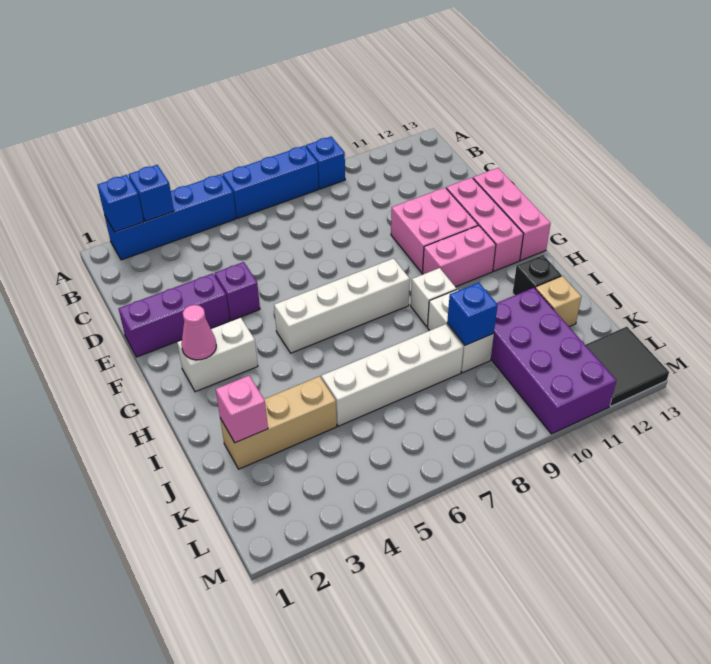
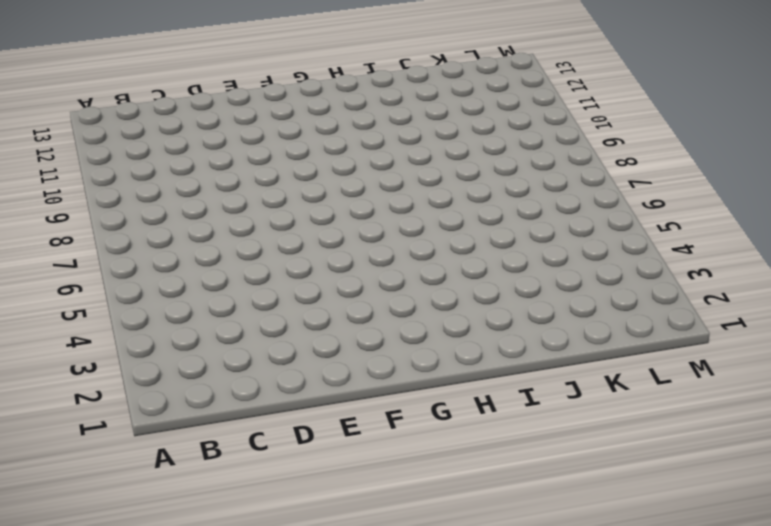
none -> blue brick A2:A5 level 1
none -> blue brick A6:A8 level 1
none -> blue brick A9 level 1

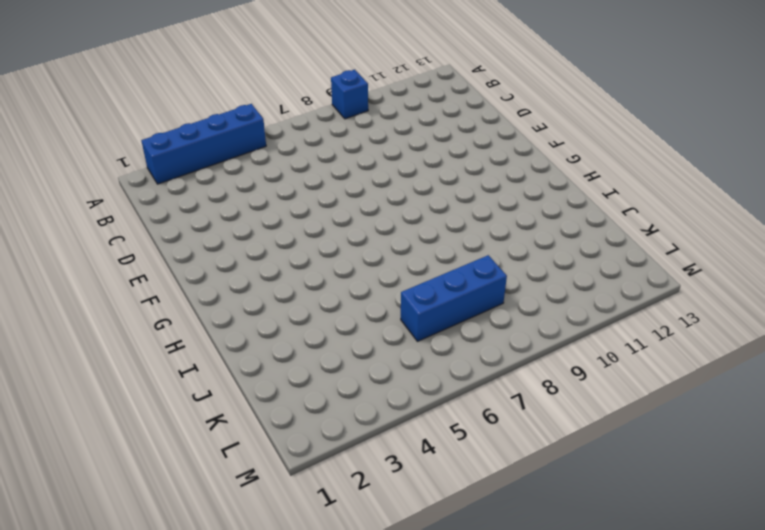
blue brick K6:K8 level 1 -> blue brick A6:A8 level 1
none -> purple brick E1:E3 level 1
none -> purple brick E4 level 1
none -> pink brick E10:F11 level 1

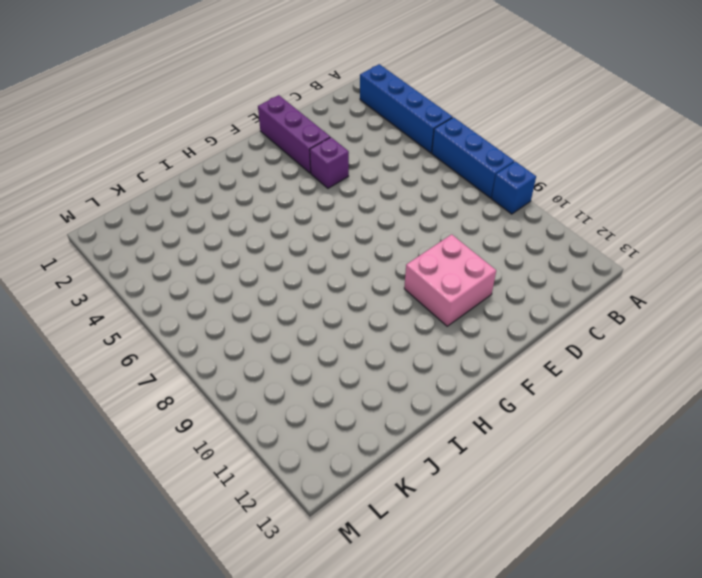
none -> pink brick E12:G12 level 1
none -> pink brick E13:G13 level 1
none -> white brick G2:G3 level 1

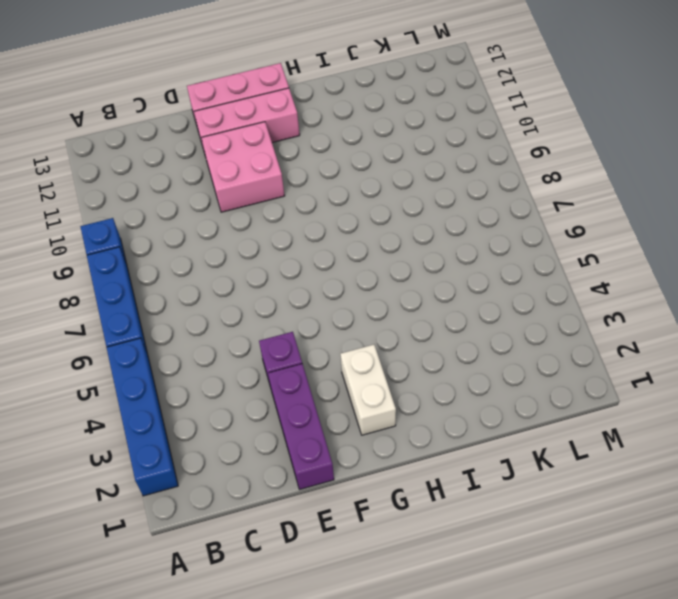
none -> white brick G5:G8 level 1
none -> pink brick G10:G11 level 1
none -> white brick H9 level 1

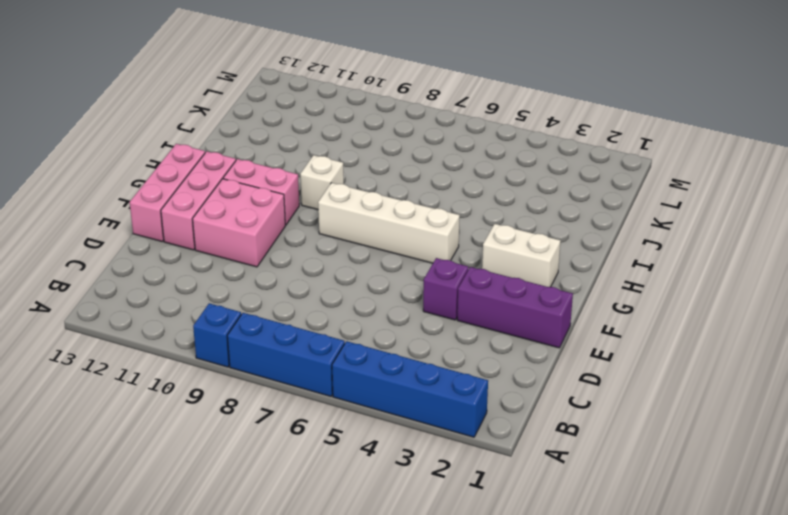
none -> white brick I9:J9 level 1
none -> black brick I12 level 1
none -> tan brick J2:J4 level 1

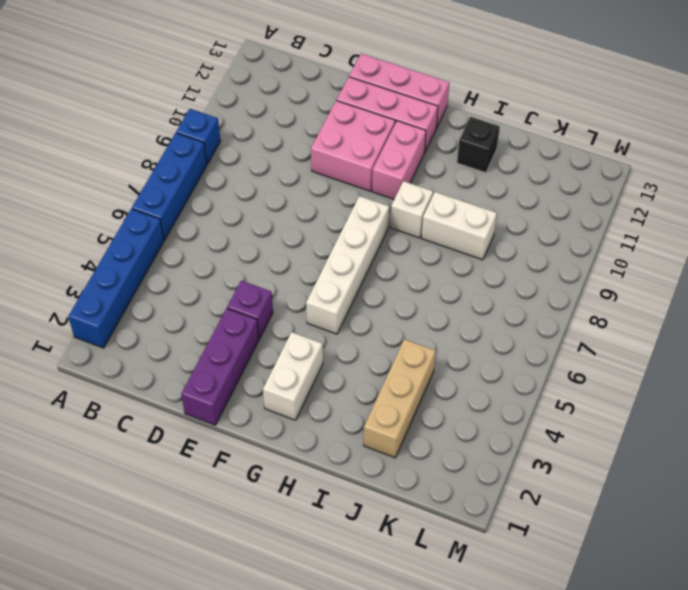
none -> white brick J5:J8 level 1
none -> purple brick J10:M11 level 1
none -> tan brick J12 level 1

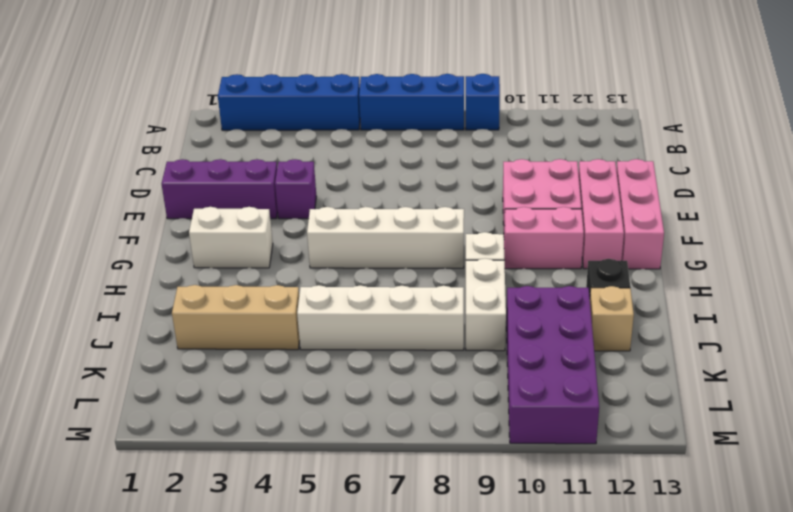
none -> black tile L12:M13 level 1
none -> blue brick A2 level 2
none -> blue brick A3 level 2

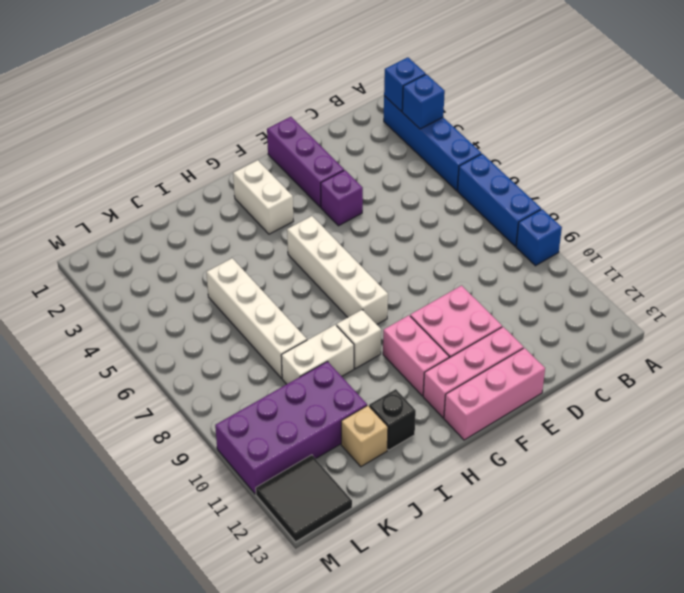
none -> tan brick J2:J4 level 1
none -> pink cone G2 level 2
none -> pink brick J2 level 2

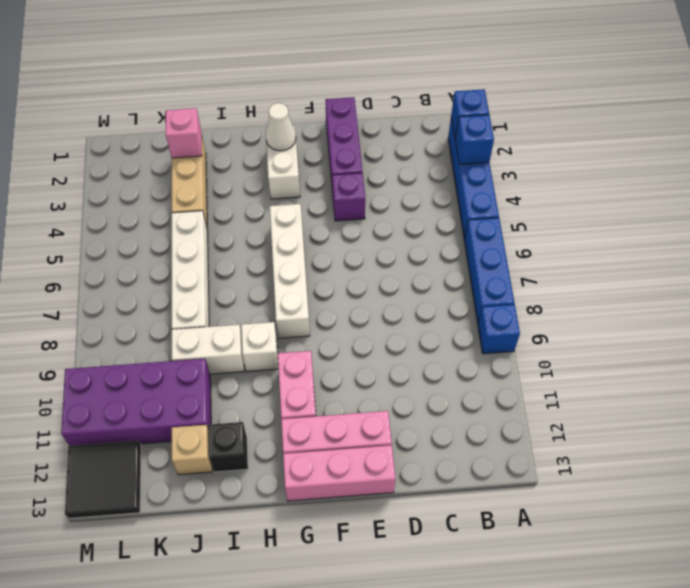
white cone G2 level 2 -> pink cone G2 level 2
none -> pink brick E10:F11 level 1
none -> blue brick J9 level 2

